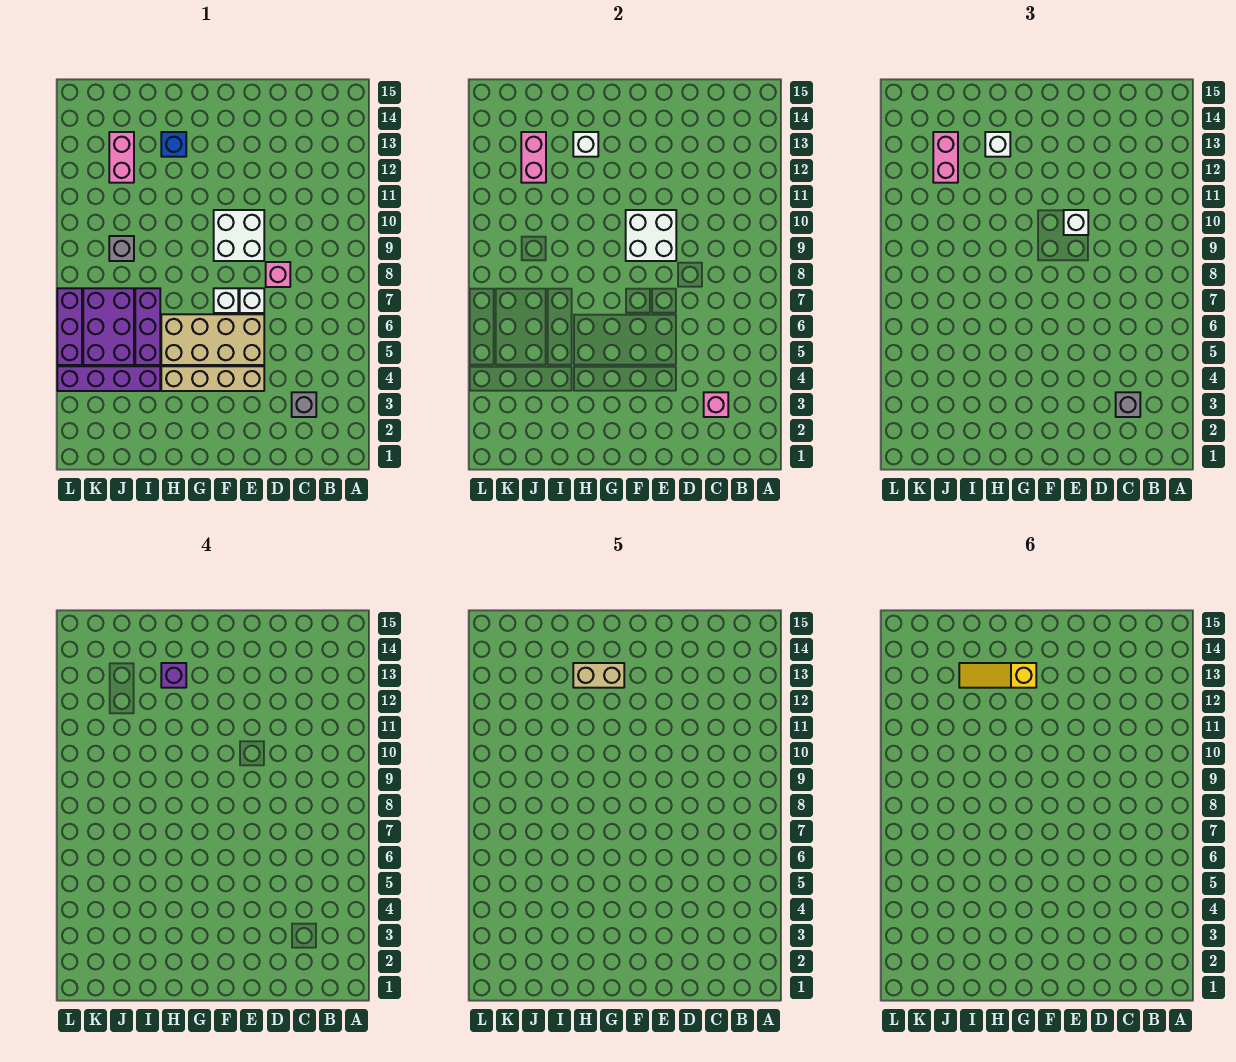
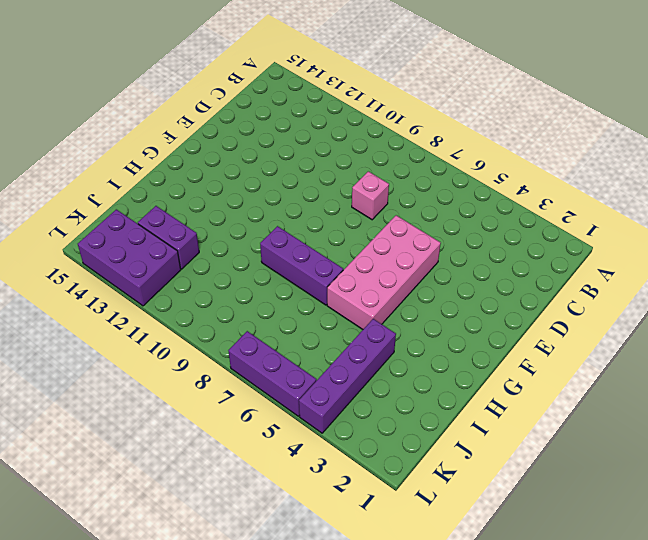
pink brick E5:H6 level 1 -> tan brick E5:H6 level 1
purple brick H7:H9 level 1 -> purple brick I5:I7 level 1
purple brick J12:J13 level 1 -> pink brick J12:J13 level 1
purple brick K12:L14 level 1 -> purple brick J5:K7 level 1
none -> grey brick C3 level 1
none -> tan brick E4:H4 level 1
none -> white brick E7 level 1

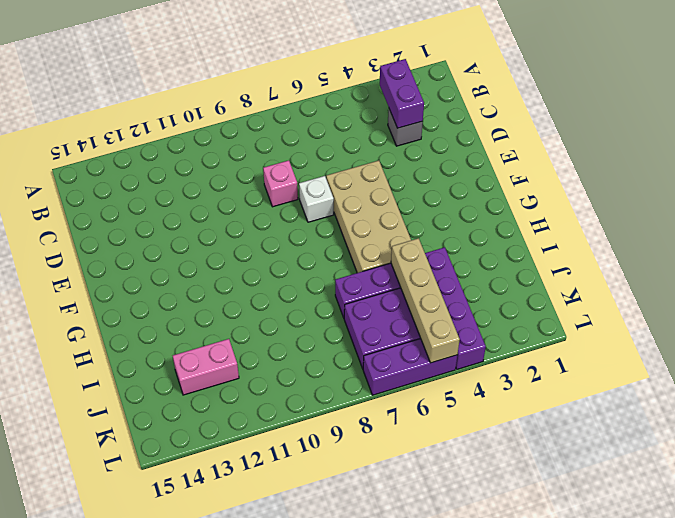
purple brick B3:C3 level 2 -> pink brick C3 level 2
tan brick I5:L5 level 2 -> tan brick E4:H4 level 1
none -> white brick E9:F10 level 1
none -> white brick F7 level 1
none -> blue brick H13 level 1

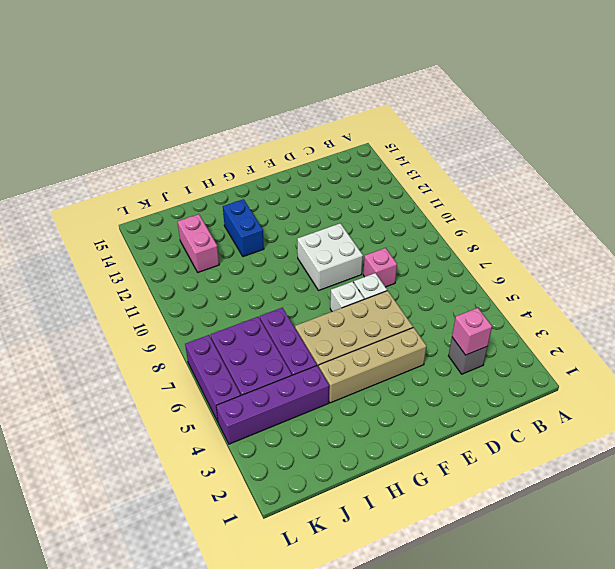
blue brick H12:H13 level 1 -> blue brick H13 level 1
none -> grey brick J9 level 1
none -> white brick E9:F10 level 2
none -> white brick H13 level 2

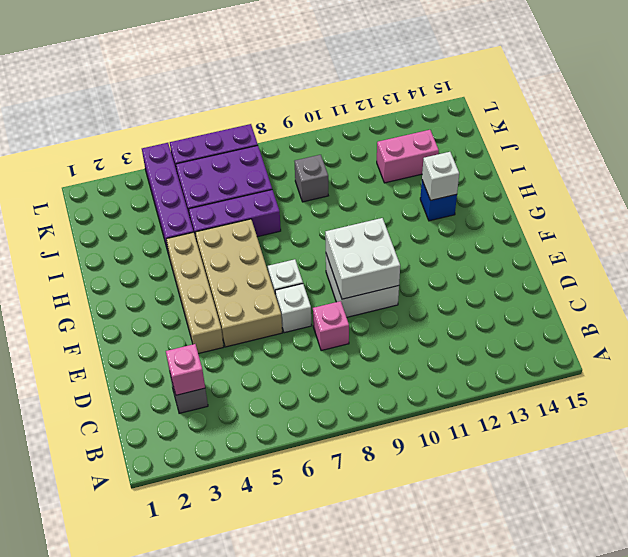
none -> pink brick J12:J13 level 2
none -> grey brick C3 level 3
none -> white brick E10 level 3

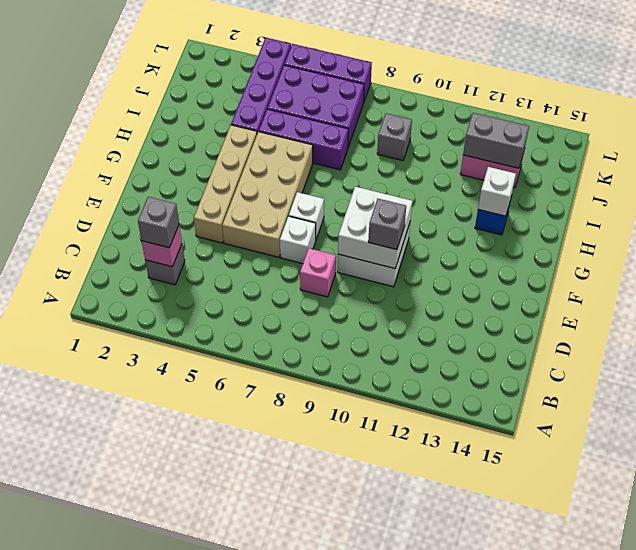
grey brick E10 level 3 -> white brick E10 level 3
grey brick J12:J13 level 2 -> pink brick J12:J13 level 2
none -> white brick H13 level 3
none -> pink brick J12:J13 level 3
none -> purple brick H13 level 4

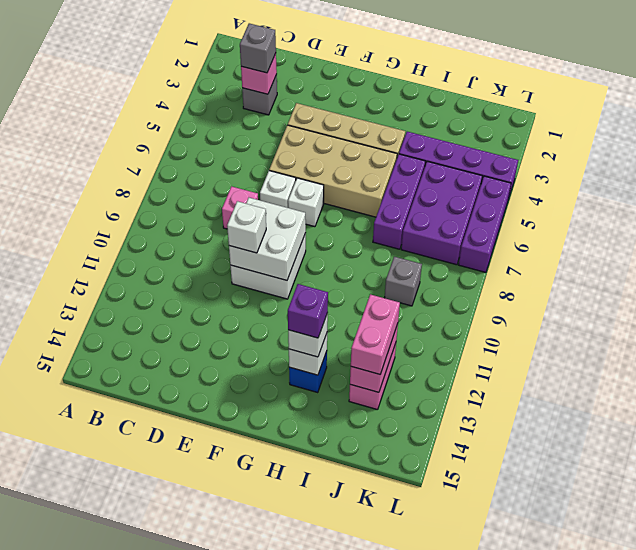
none -> tan brick G13:H13 level 5
none -> yellow slope G13:I13 level 6 top G

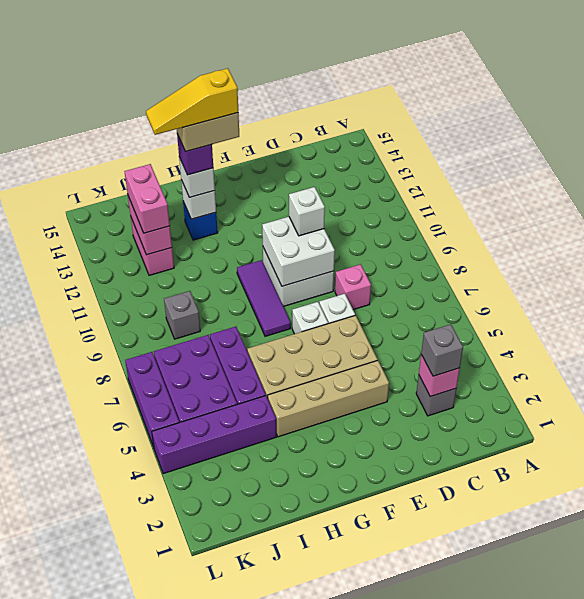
purple tile G8:G10 level 1 -> none

